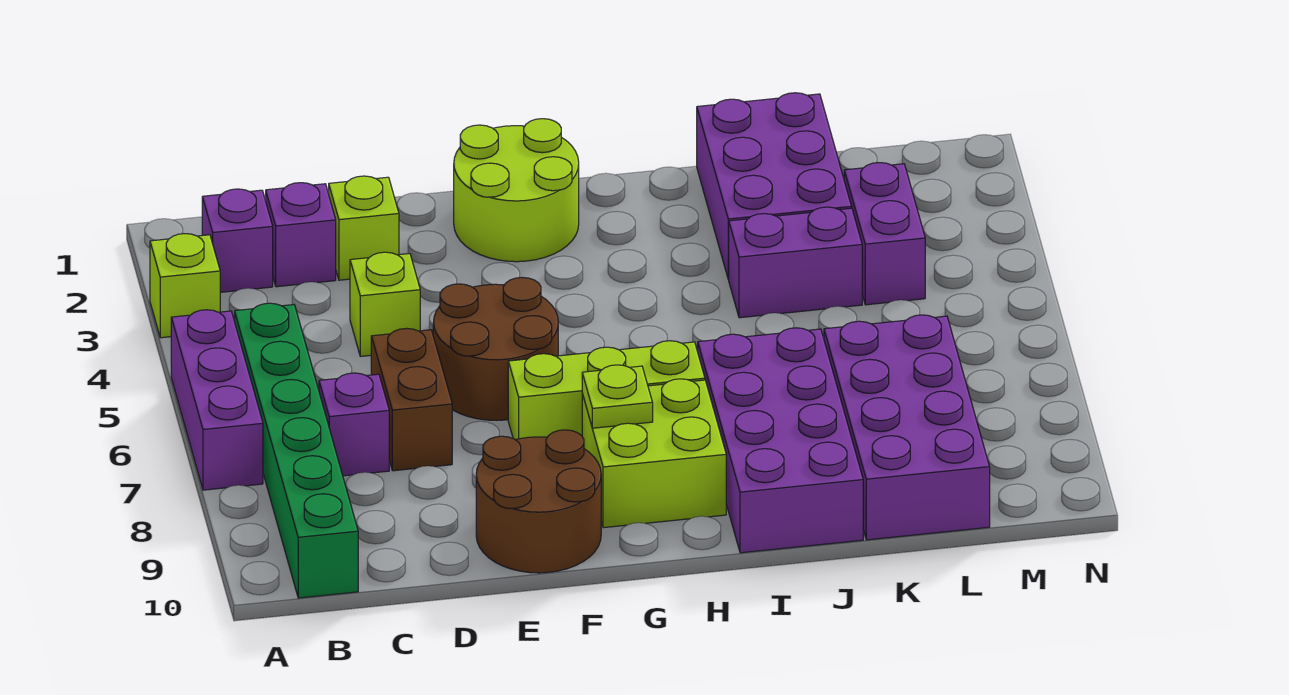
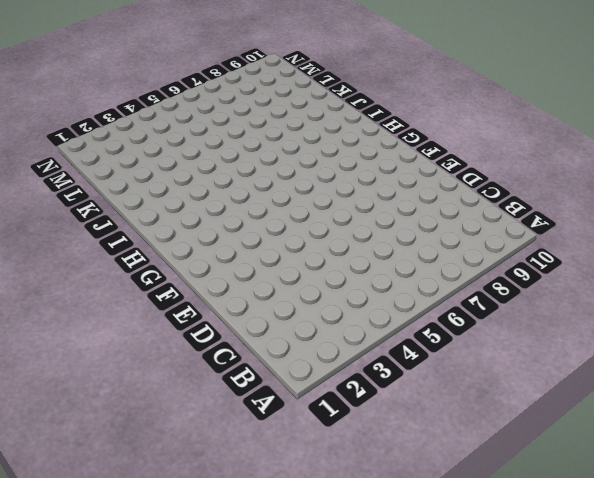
none -> lime brick A3 level 1
none -> purple brick A5:A7 level 1
none -> purple brick B2 level 1

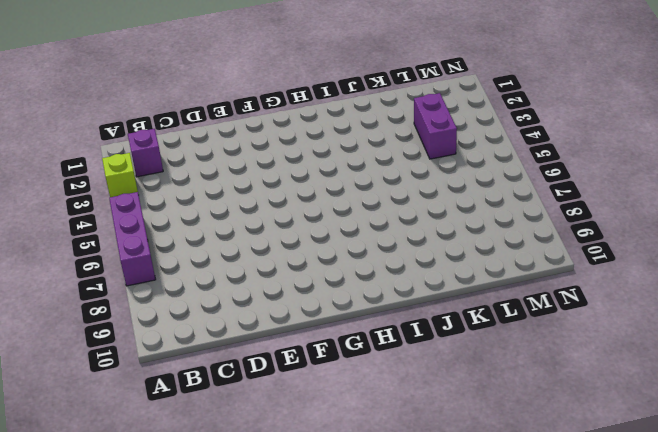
none -> green brick B5:B10 level 1
none -> purple brick C2 level 1
none -> purple brick C7 level 1

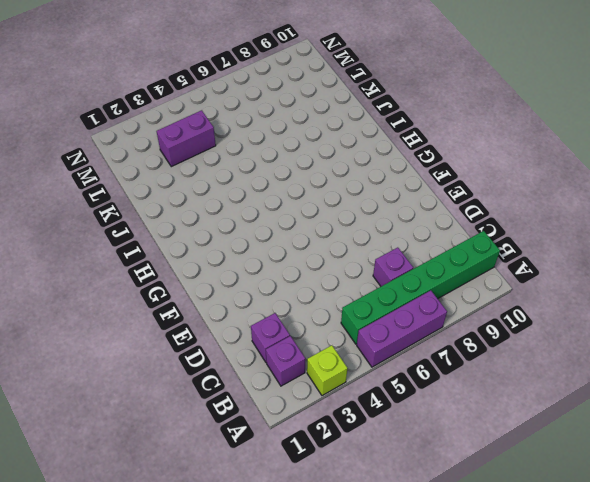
none -> lime brick D2 level 1
none -> lime brick D4 level 1
none -> brown brick D6:D7 level 1

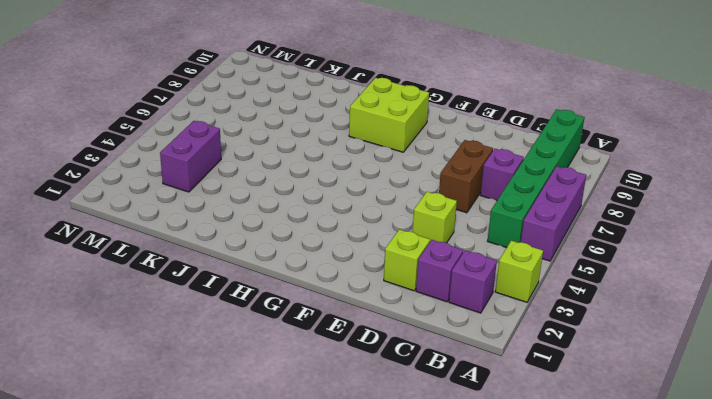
none -> brown round brick E5:F6 level 1
none -> brown round brick E9:F10 level 1
none -> lime round brick F1:G2 level 1

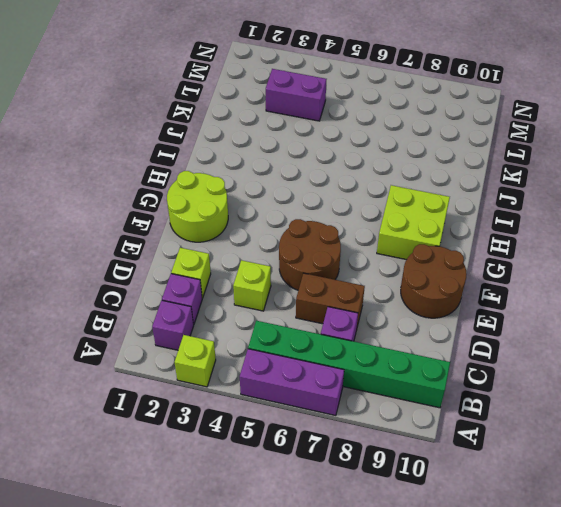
none -> lime brick F7:H7 level 1
none -> purple brick I7:J10 level 1
none -> purple brick J1:K3 level 1

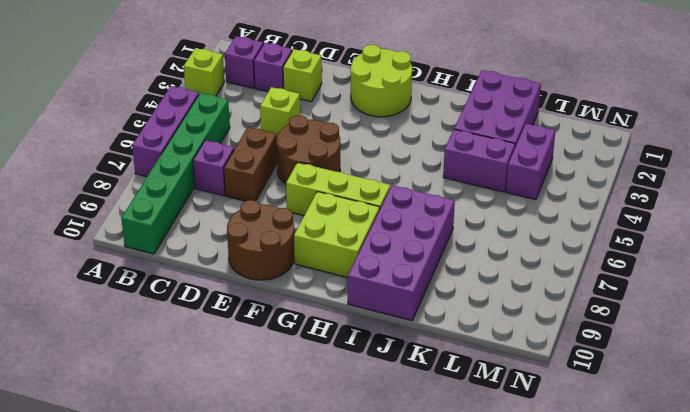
none -> purple brick K7:L10 level 1
none -> lime plate G8 level 2

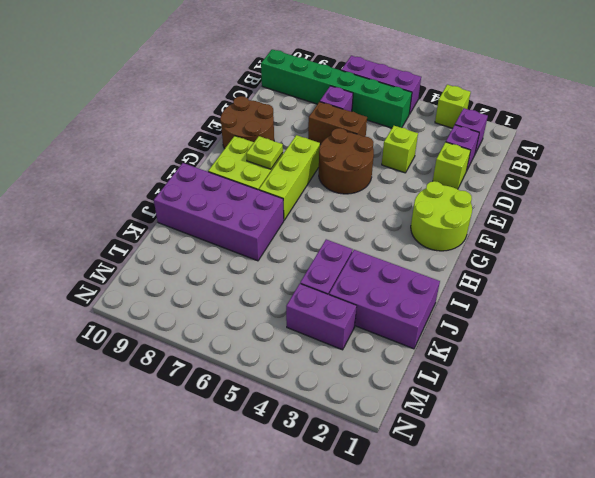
none -> purple brick K7:L10 level 1

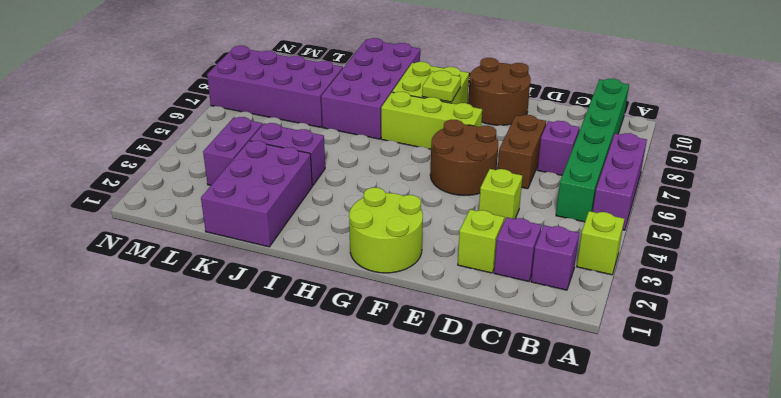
purple brick K7:N8 level 1 -> purple brick K7:L10 level 1

